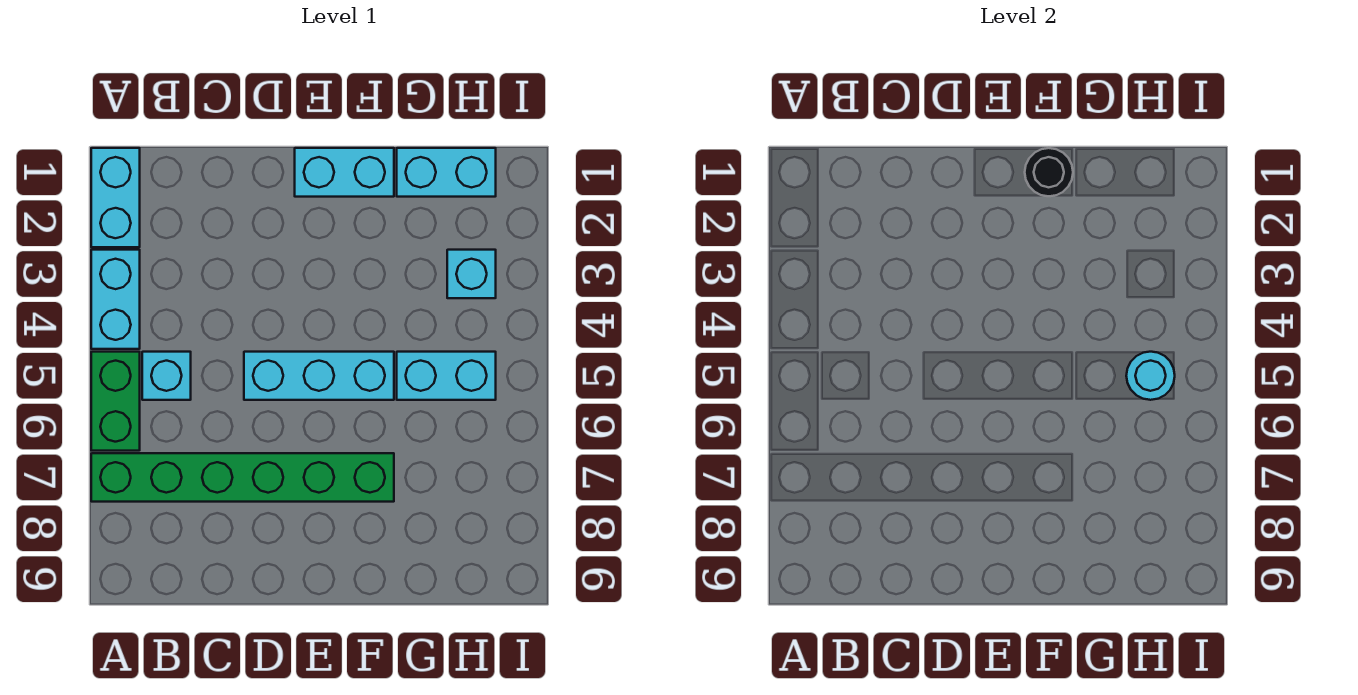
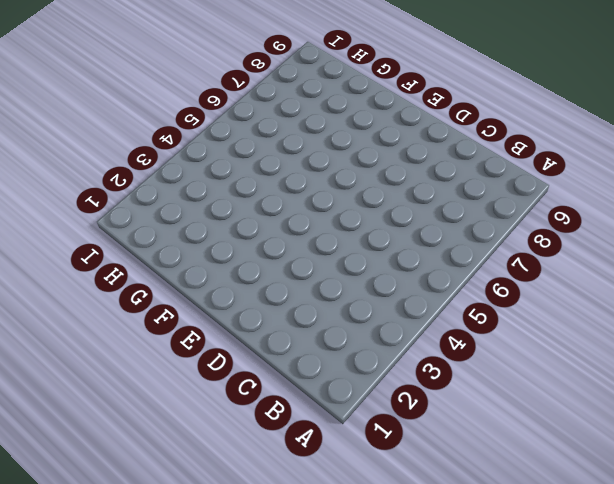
none -> cyan brick A1:A2 level 1
none -> cyan brick A3:A4 level 1
none -> green brick A5:A6 level 1

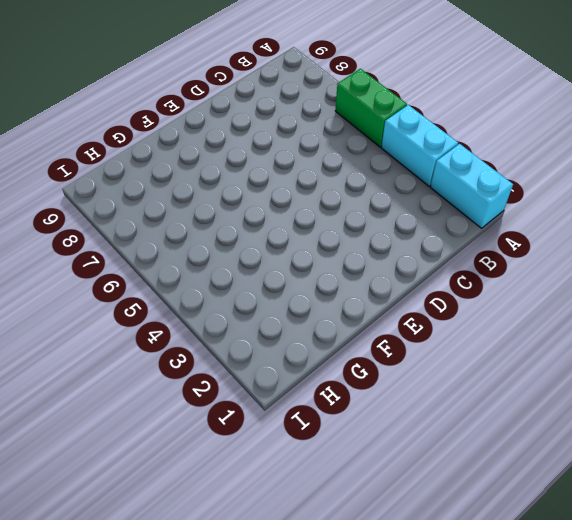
none -> green brick A7:F7 level 1
none -> cyan brick B5 level 1
none -> cyan brick D5:F5 level 1

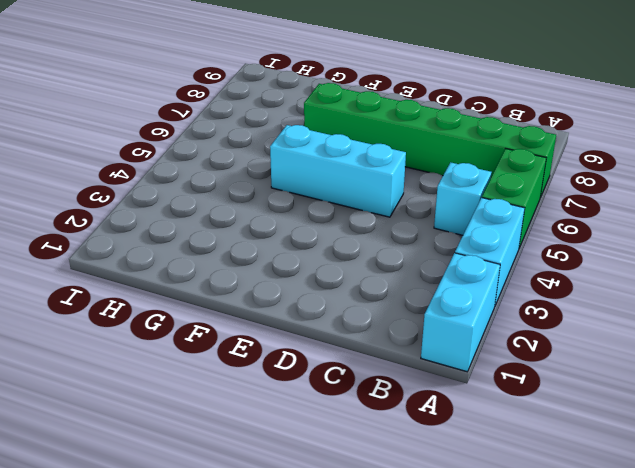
none -> cyan brick E1:F1 level 1
none -> cyan brick G1:H1 level 1
none -> cyan brick G5:H5 level 1

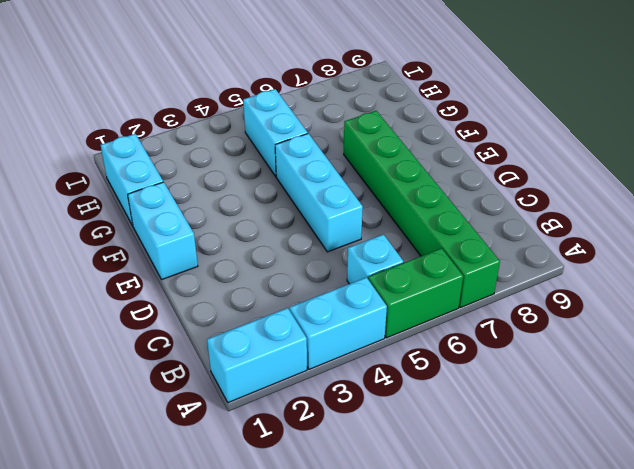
none -> cyan brick H3 level 1
none -> black round brick F1 level 2
none -> cyan round brick H5 level 2

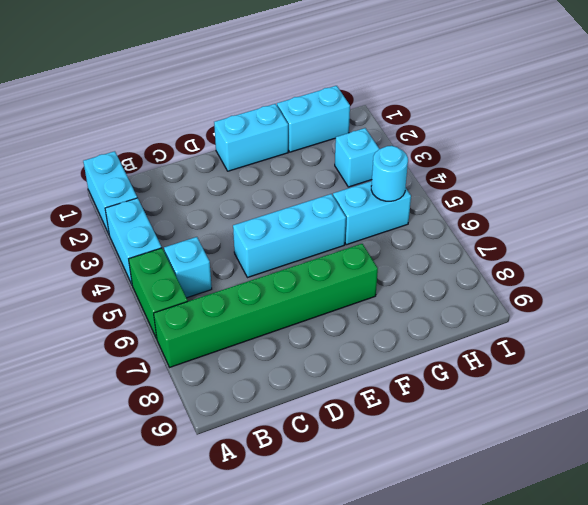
none -> black round brick F1 level 2

